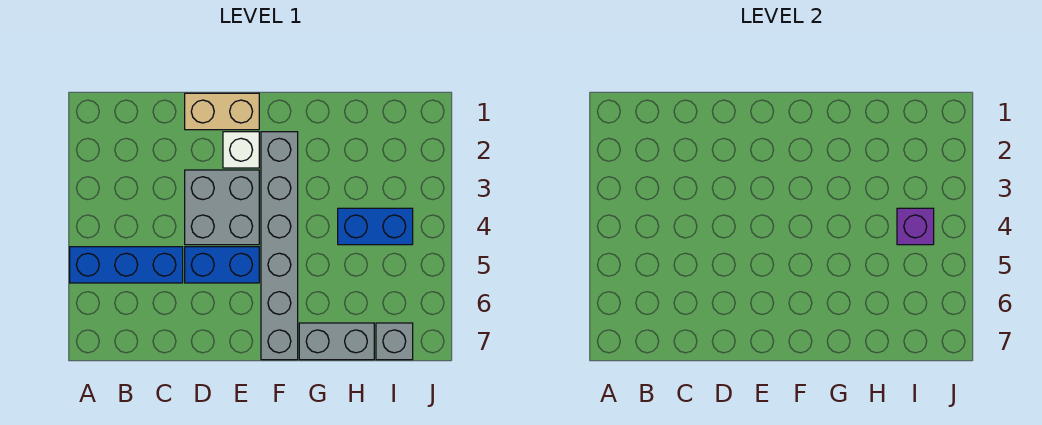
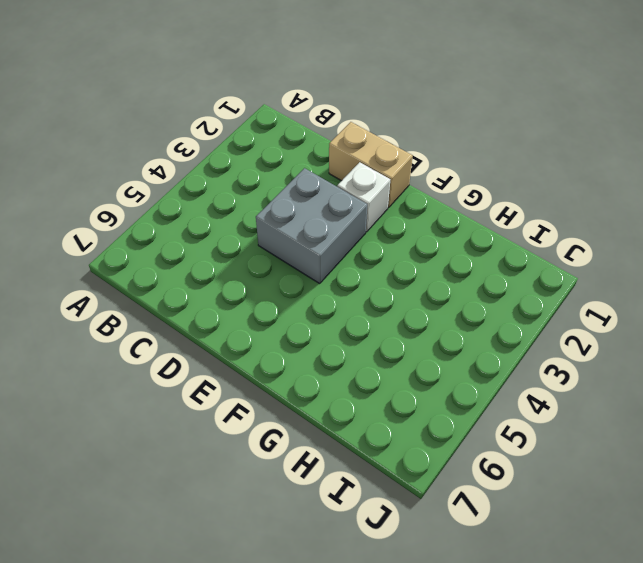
none -> blue brick A5:C5 level 1
none -> blue brick D5:E5 level 1

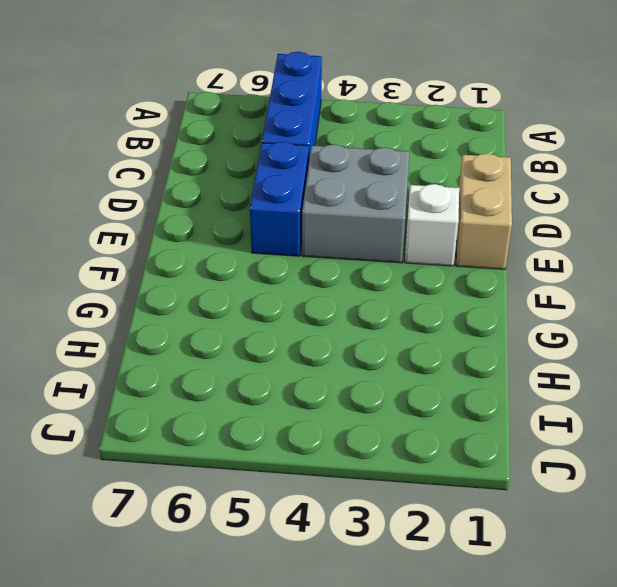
none -> grey brick F2:F7 level 1
none -> grey brick G7:H7 level 1

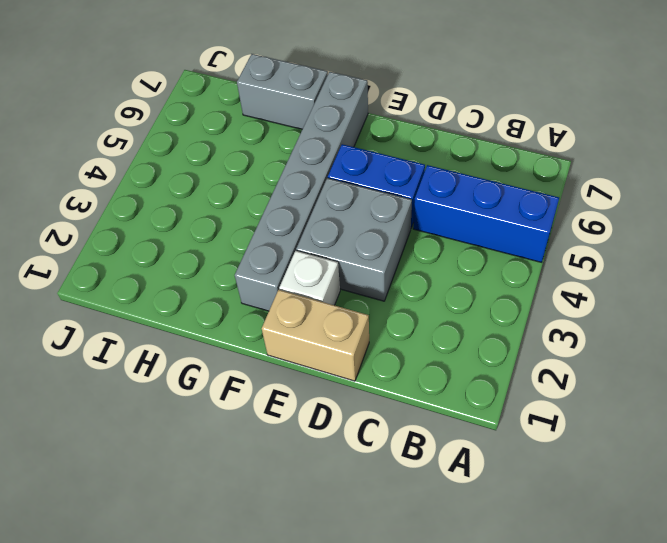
none -> blue brick H4:I4 level 1
none -> grey brick I7 level 1

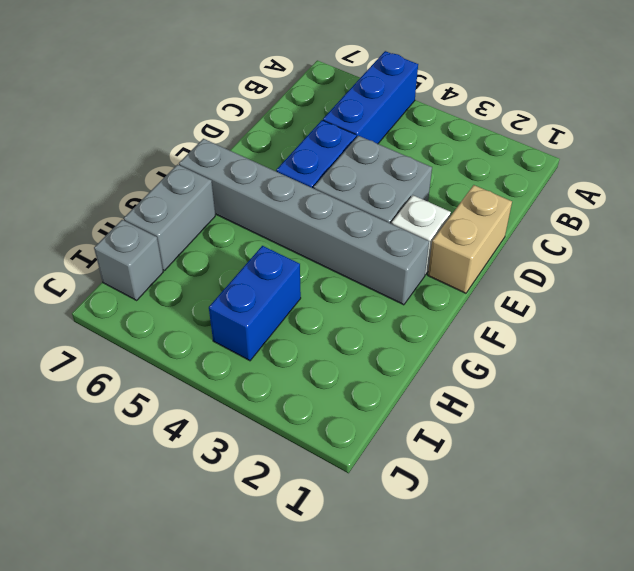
none -> purple brick I4 level 2

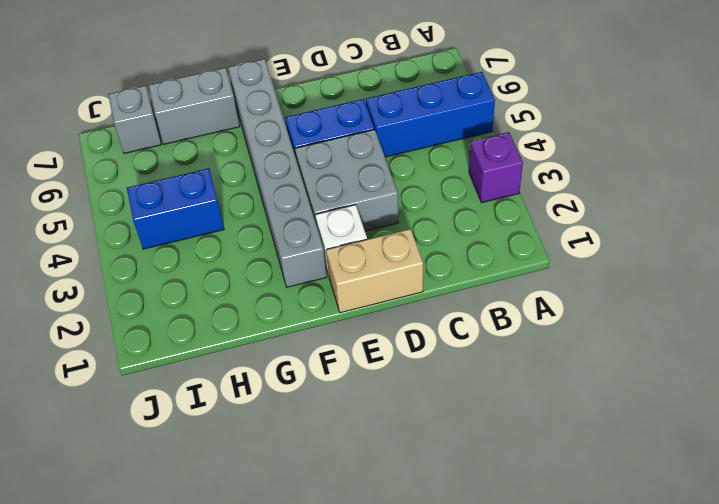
purple brick A3 level 1 -> purple brick I4 level 2

